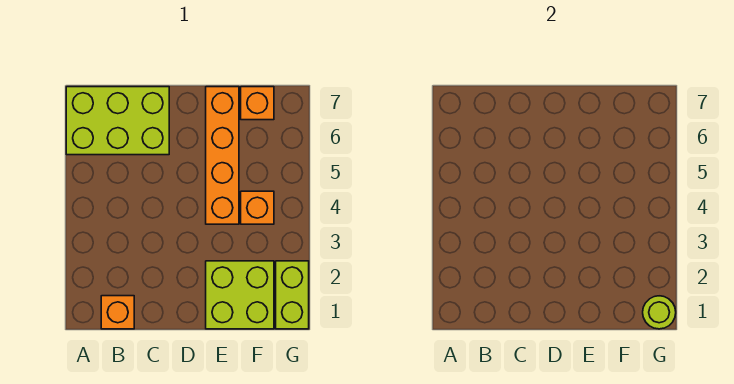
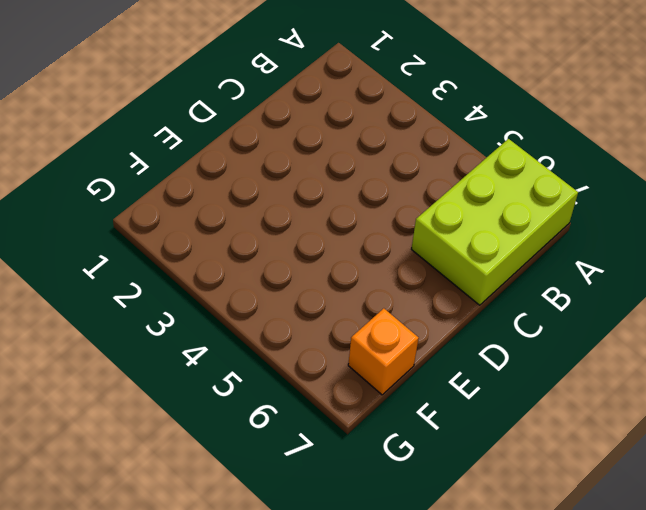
none -> orange brick B1 level 1
none -> lime brick E1:F2 level 1

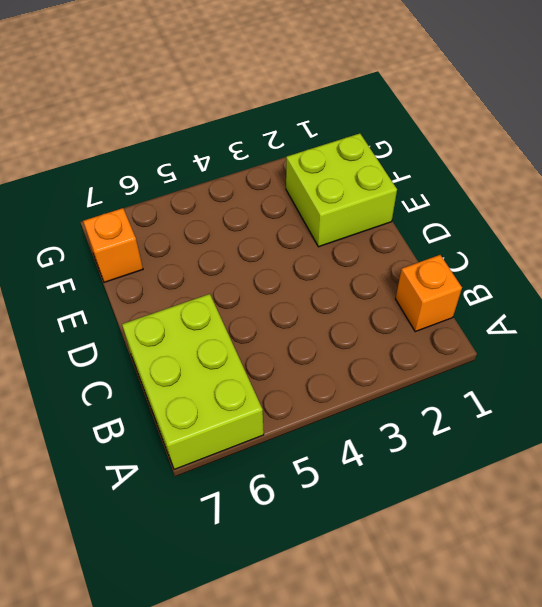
none -> orange brick E4:E7 level 1
none -> orange brick F4 level 1

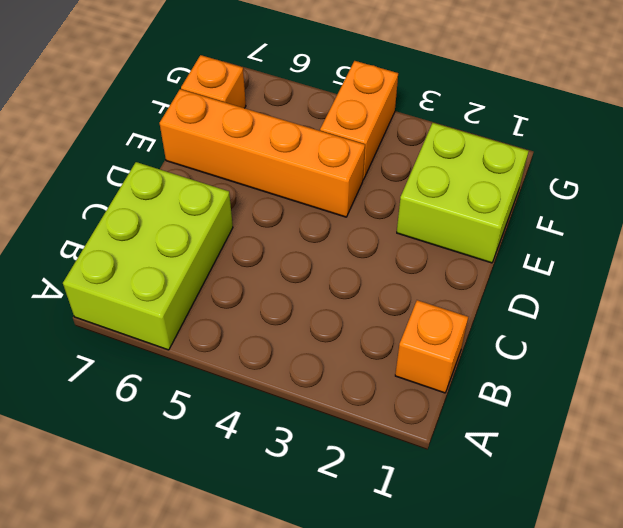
orange brick F4:G4 level 1 -> orange brick F4 level 1
none -> lime brick G1:G2 level 1
none -> lime round brick G1 level 2

